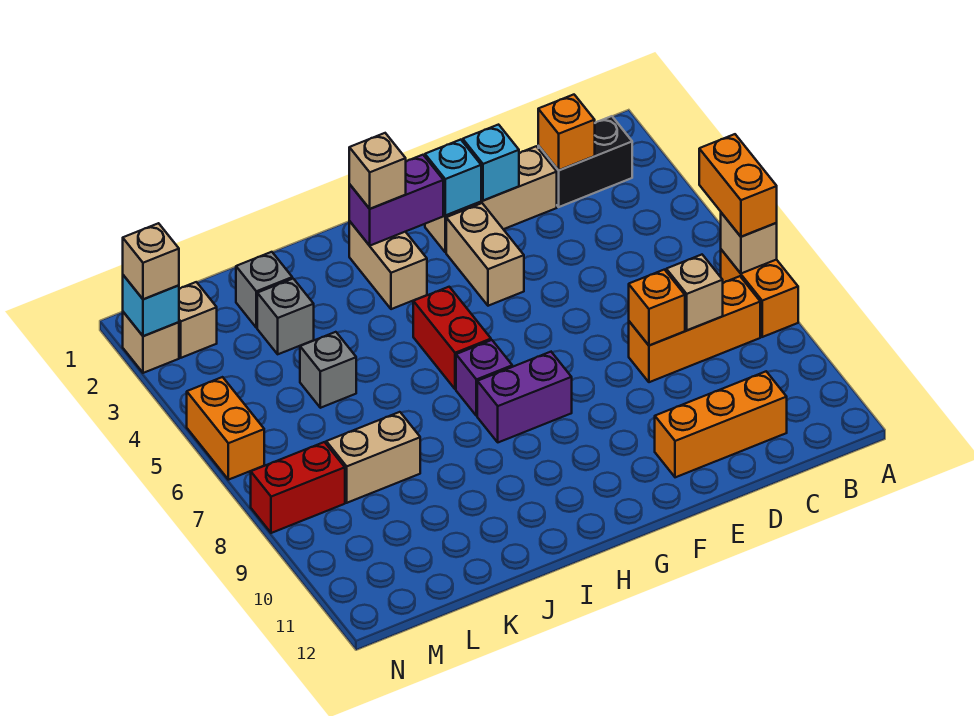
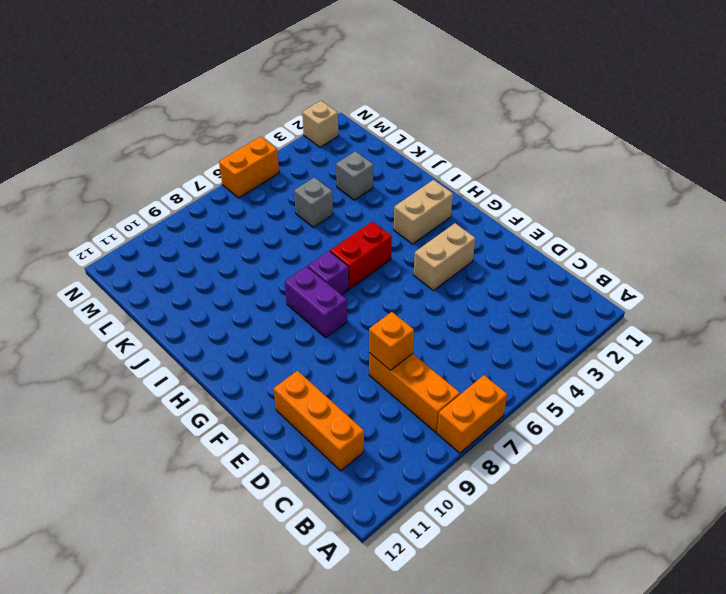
none -> black brick B2:C2 level 1
none -> tan brick D2:F2 level 1
none -> grey brick K2 level 1

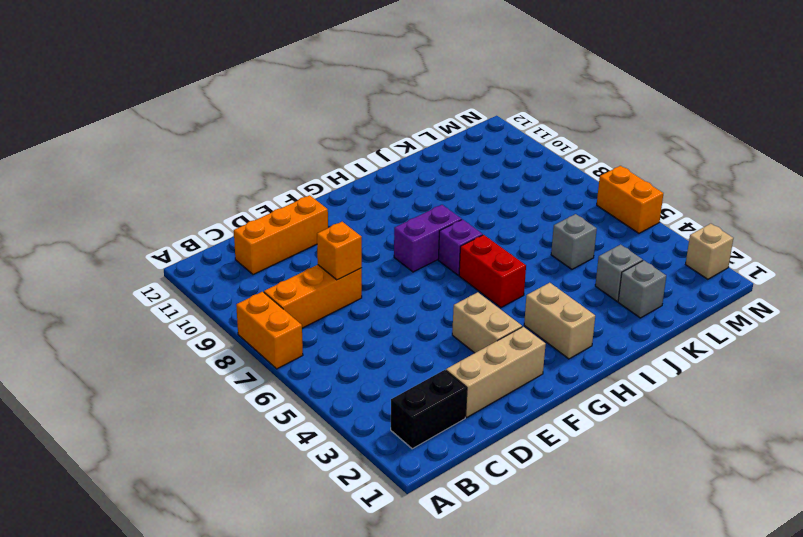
none -> tan brick K8:L8 level 1
none -> tan brick M2 level 1
none -> red brick M8:N8 level 1

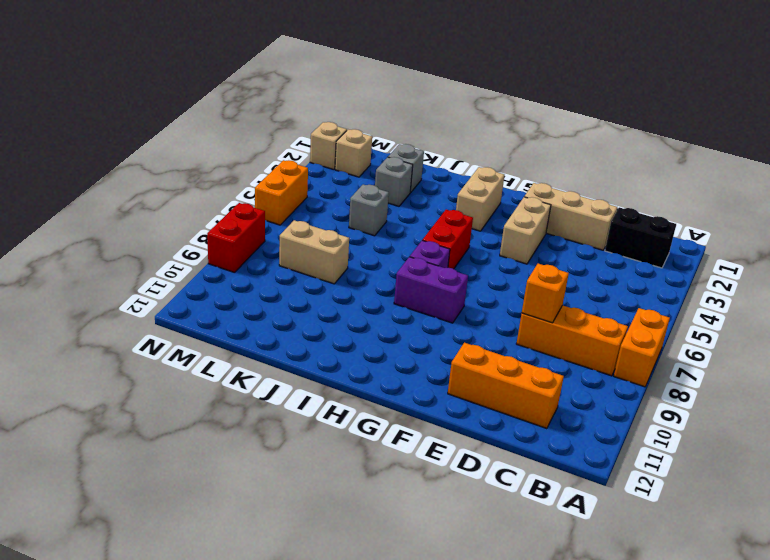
red brick N8:N9 level 1 -> red brick M8:N8 level 1
none -> tan brick A7 level 2
none -> orange brick C2 level 2
none -> tan brick C8 level 2

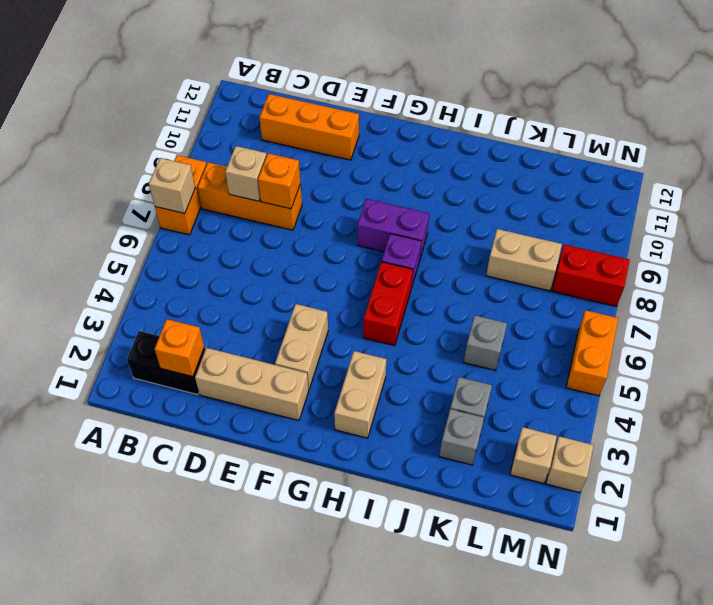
none -> cyan brick E2 level 2
none -> cyan brick F2 level 2
none -> purple brick G2:H2 level 2

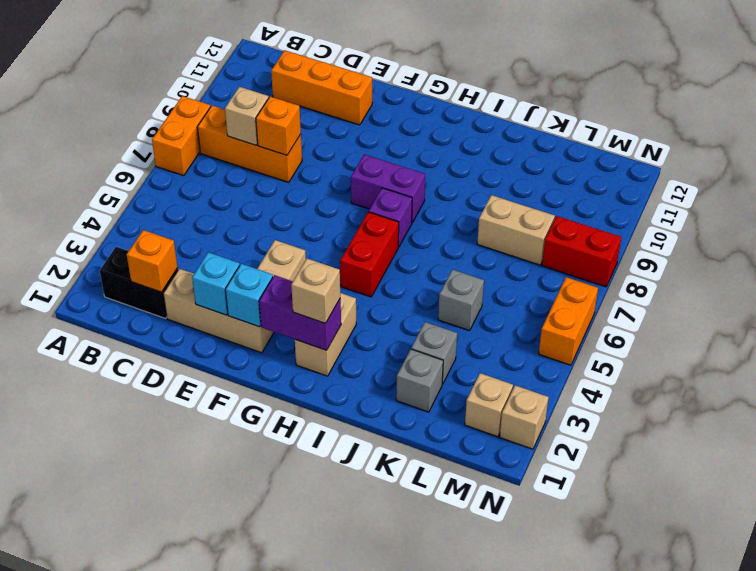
none -> tan brick A7 level 2
none -> cyan brick N2 level 2
none -> orange brick A6:A7 level 3

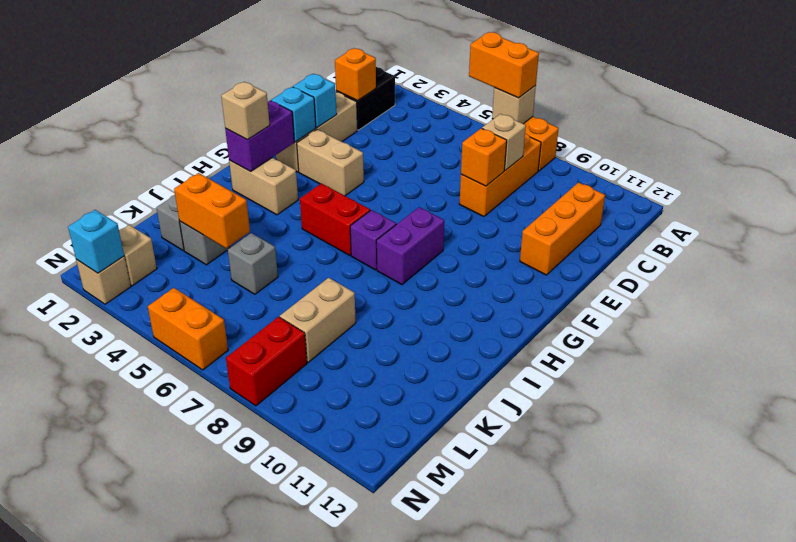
orange brick K3:K4 level 2 -> none
none -> tan brick N2 level 3

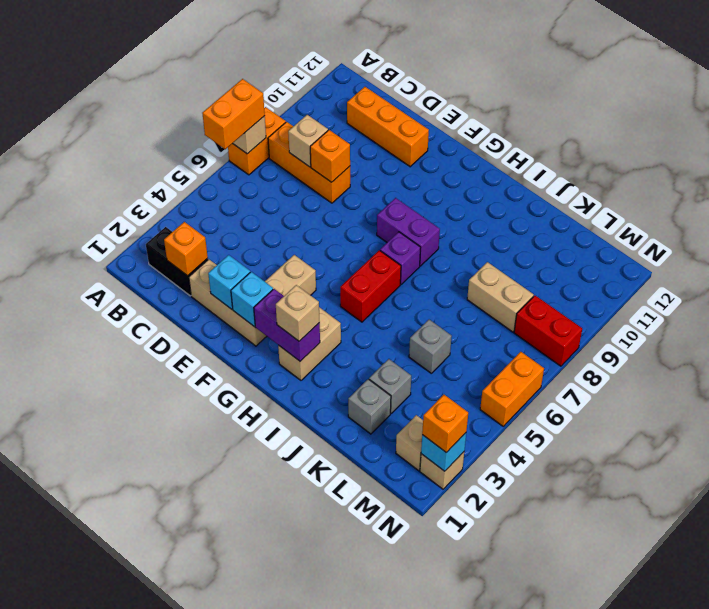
orange brick N2 level 3 -> tan brick N2 level 3

